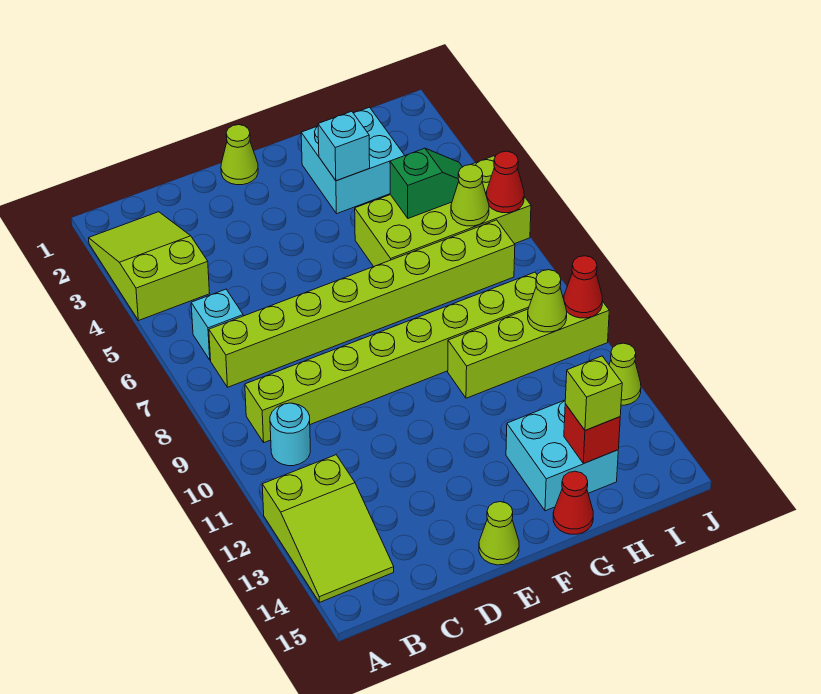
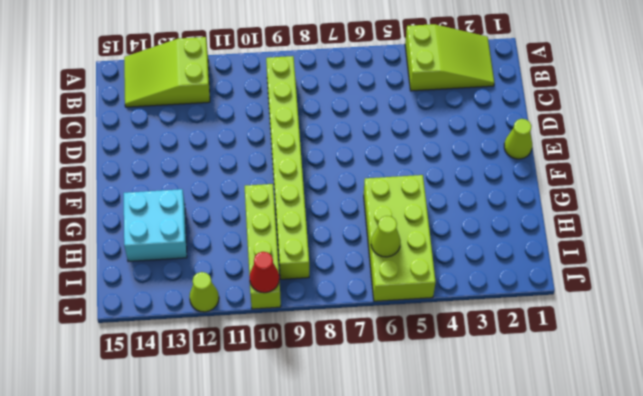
none -> cyan brick B6 level 1
none -> lime brick B7:I7 level 1
none -> cyan round brick B10 level 1

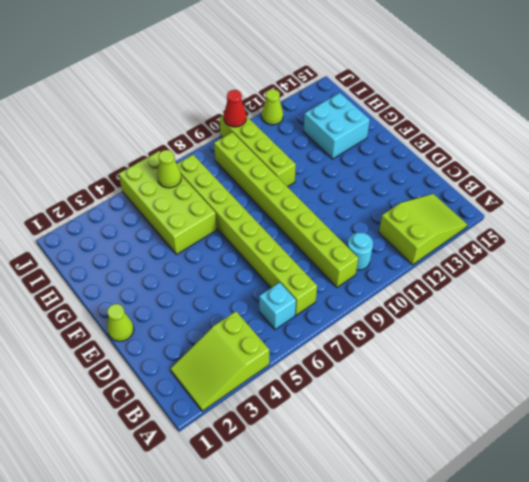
none -> lime cone E15 level 1
none -> cyan brick G2:H3 level 1
none -> red cone G15 level 1

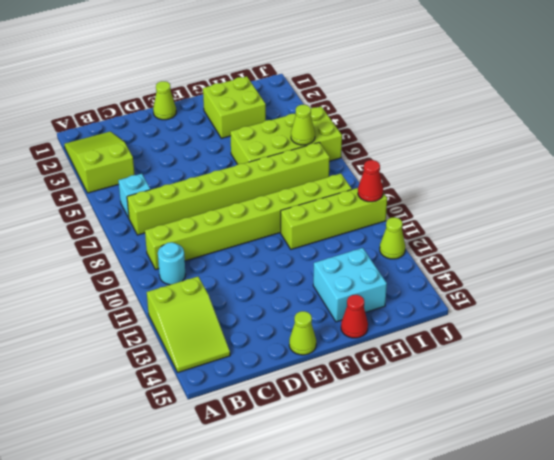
lime brick G2:H3 level 1 -> cyan brick G2:H3 level 1
none -> cyan brick G3 level 2
none -> green slope H5:I5 level 2 top H
none -> red brick H14 level 2

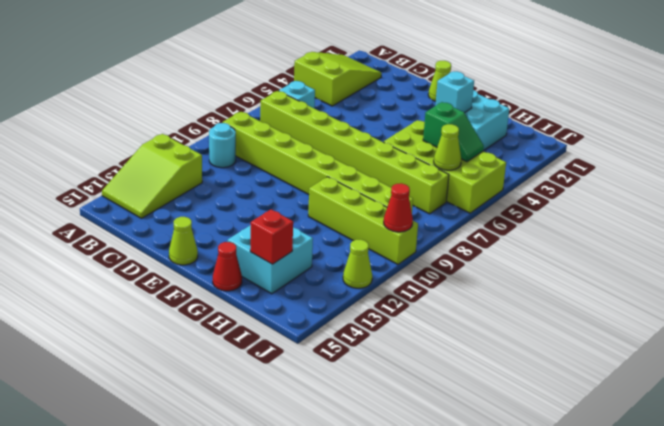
none -> lime cone I10 level 2
none -> red cone J6 level 2
none -> lime brick H14 level 3

